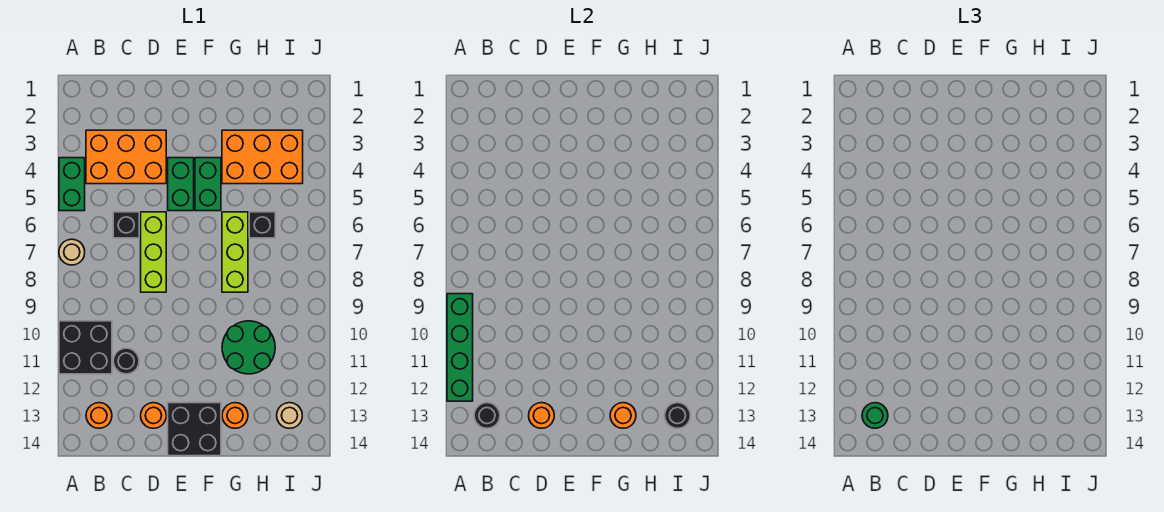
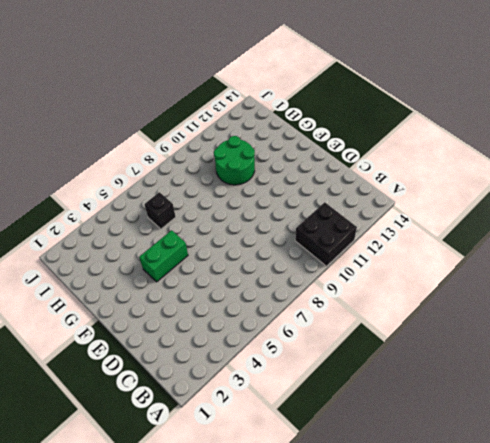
none -> green brick A4:A5 level 1
none -> tan round brick A7 level 1
none -> orange brick B3:D4 level 1

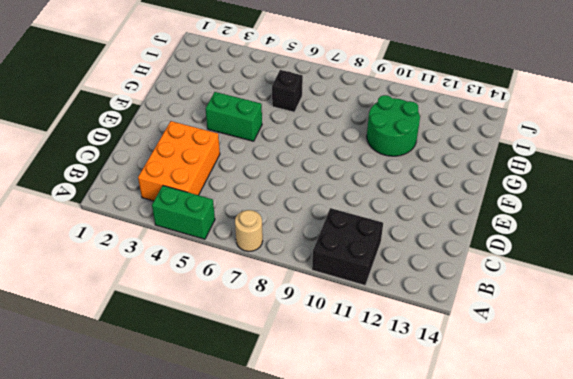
none -> orange round brick B13 level 1
none -> black brick C6 level 1
none -> black round brick C11 level 1

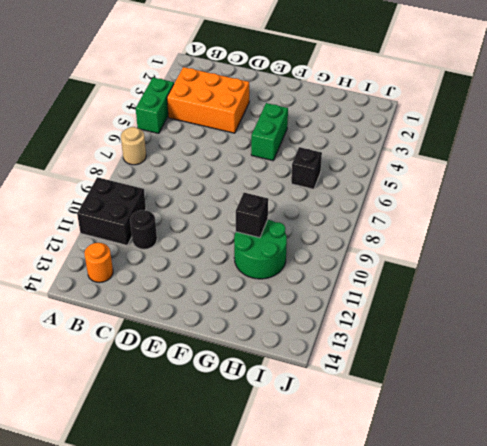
black brick G10 level 2 -> black brick C6 level 1
none -> lime brick D6:D8 level 1
none -> orange round brick D13 level 1
none -> green brick E4:E5 level 1

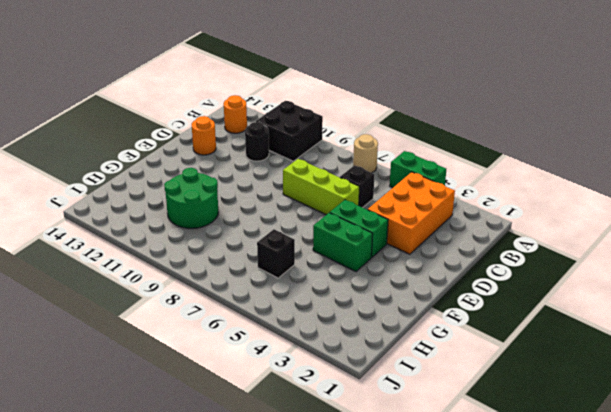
none -> black brick E13:F14 level 1
none -> orange brick G3:I4 level 1
none -> lime brick G6:G8 level 1

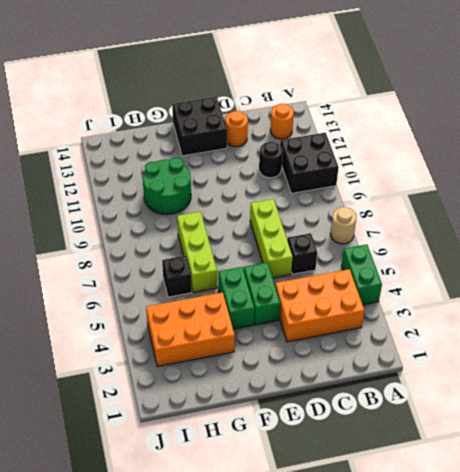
none -> orange round brick G13 level 1
none -> tan round brick I13 level 1
none -> green brick A9:A12 level 2

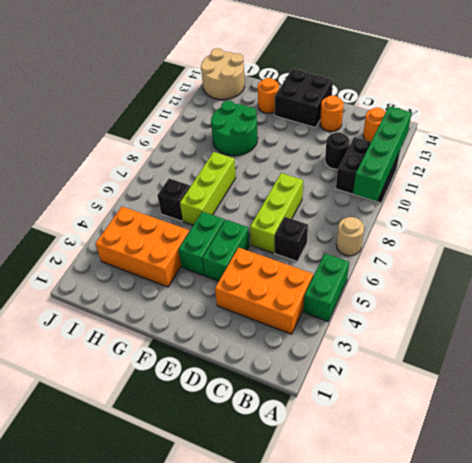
tan round brick I13:J14 level 1 -> tan round brick I13 level 1
none -> black round brick B13 level 2
none -> orange round brick D13 level 2
none -> orange round brick G13 level 2

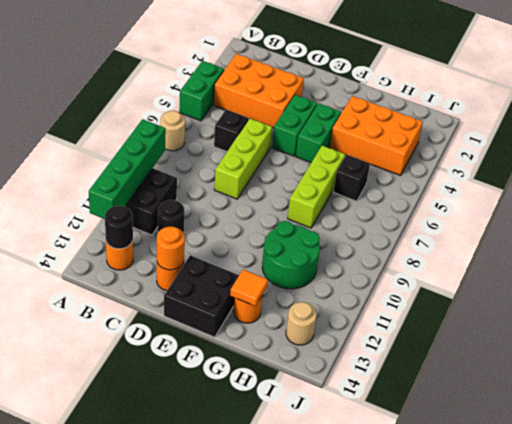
orange tile G13 level 2 -> orange round brick G13 level 2
none -> black round brick I13 level 2
none -> green round brick B13 level 3

